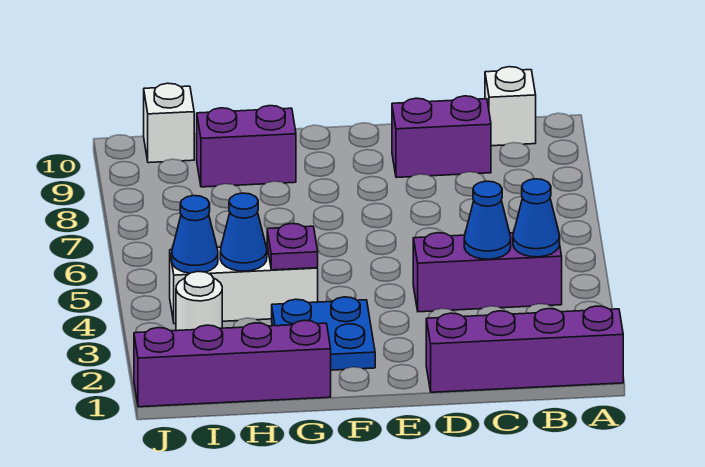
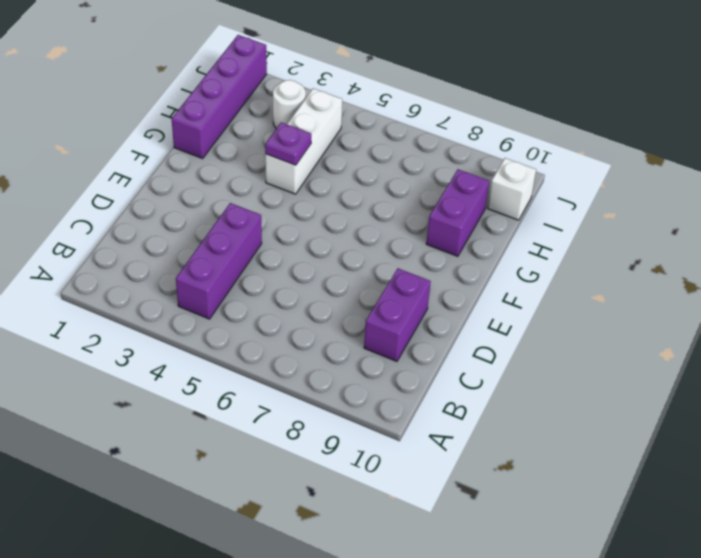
none -> purple brick A1:D1 level 1
none -> white brick B10 level 1
none -> blue plate F2:G3 level 1

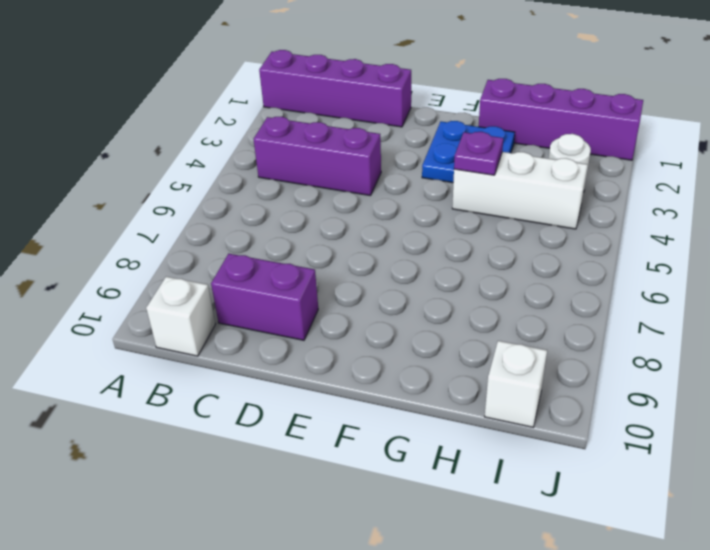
none -> purple brick G9:H9 level 1
none -> blue cone B4 level 2
none -> blue cone C4 level 2

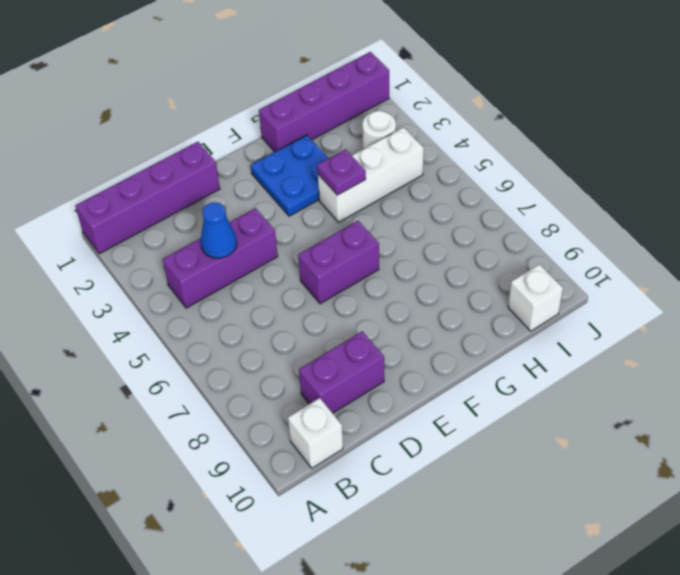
purple brick E6:F6 level 1 -> purple brick G9:H9 level 1
none -> blue cone B4 level 2
none -> blue cone H4 level 2
none -> blue cone I4 level 2

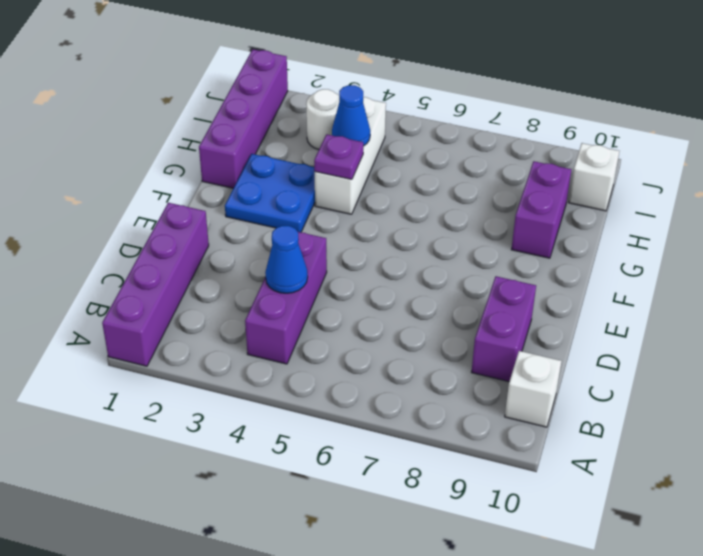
none -> blue cone B4 level 2
none -> blue cone I4 level 2

